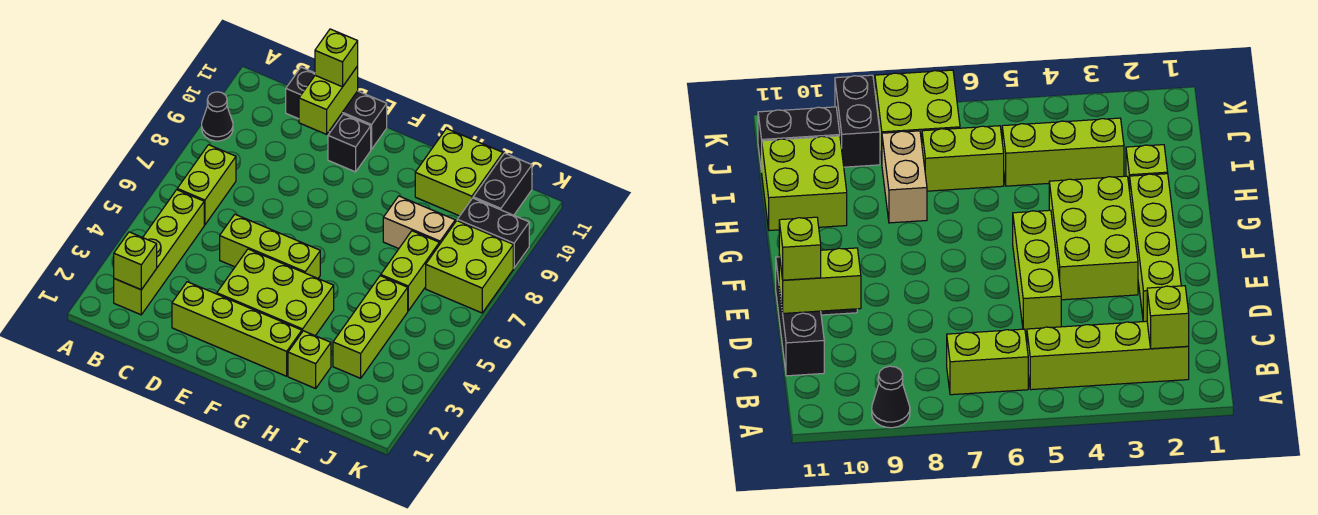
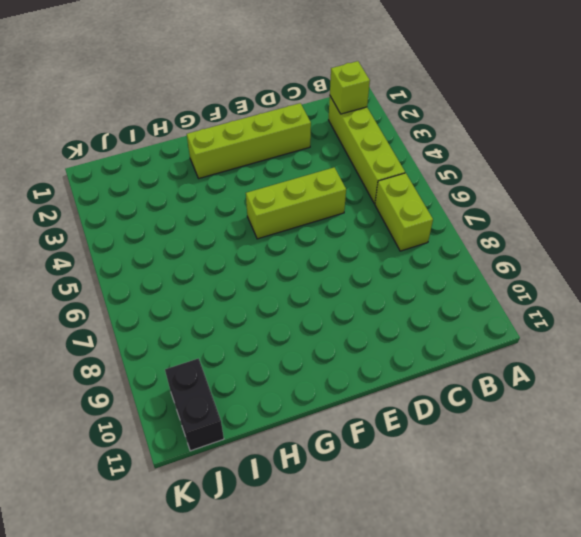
none -> black cone A9 level 1
none -> black brick C11:E11 level 1
none -> lime brick E3:G4 level 1

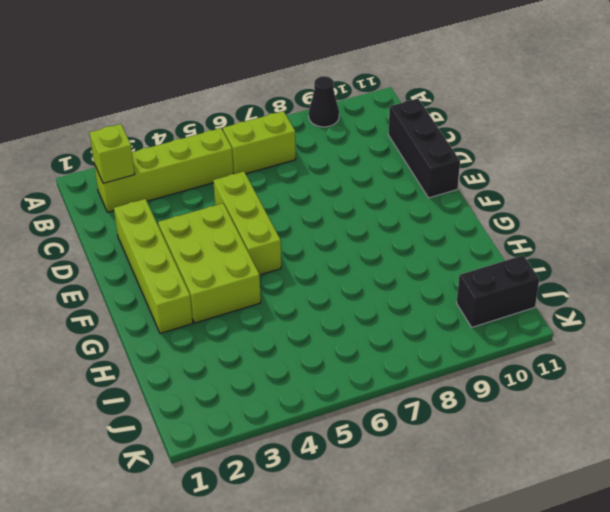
none -> black brick E10 level 1
none -> lime brick H2 level 1
none -> tan brick H8:I8 level 1

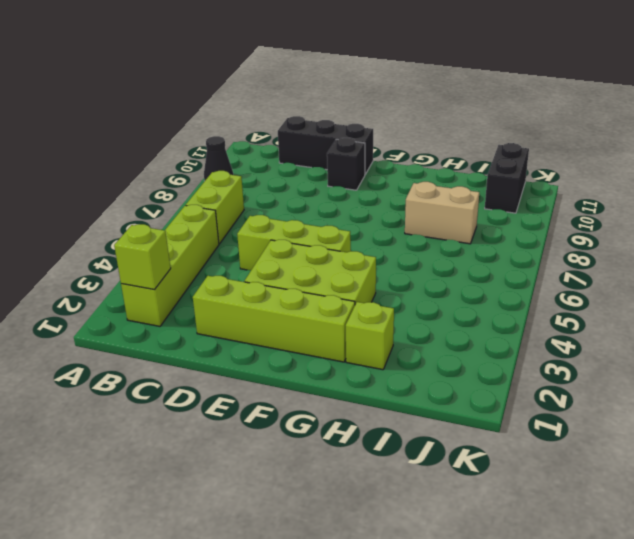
none -> lime brick H10:I11 level 1
none -> lime brick I3:I5 level 1
none -> lime brick I6:I7 level 1

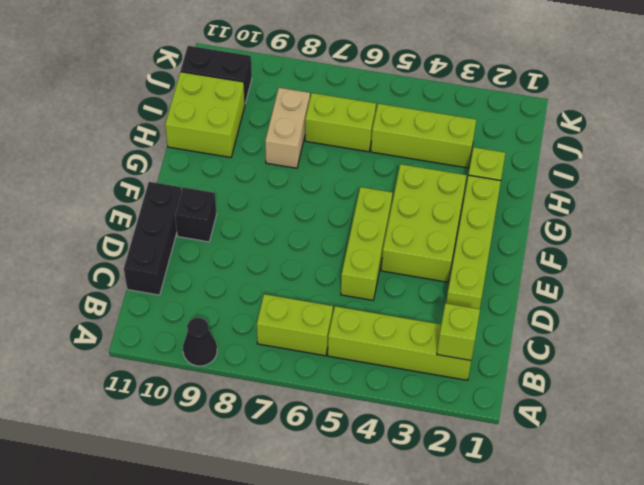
none -> lime brick J7:K8 level 1
none -> black brick J9:K9 level 1
none -> lime brick D10:D11 level 2

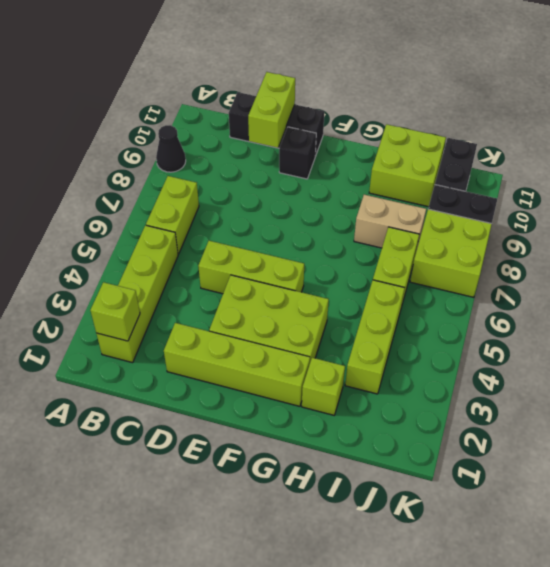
none -> lime brick D11 level 3

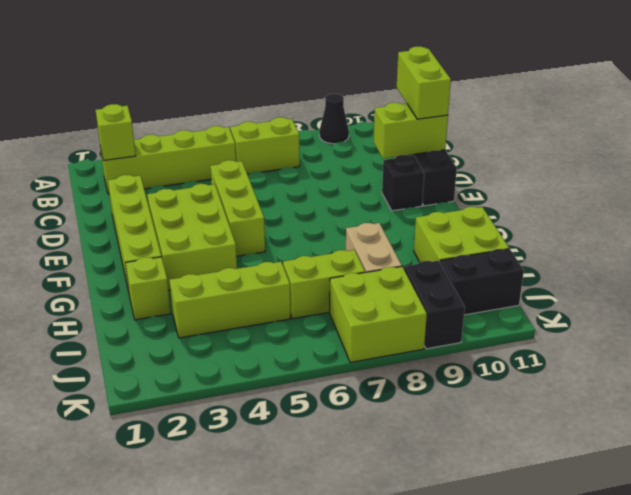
lime brick C11:D11 level 3 -> lime brick D11 level 3

